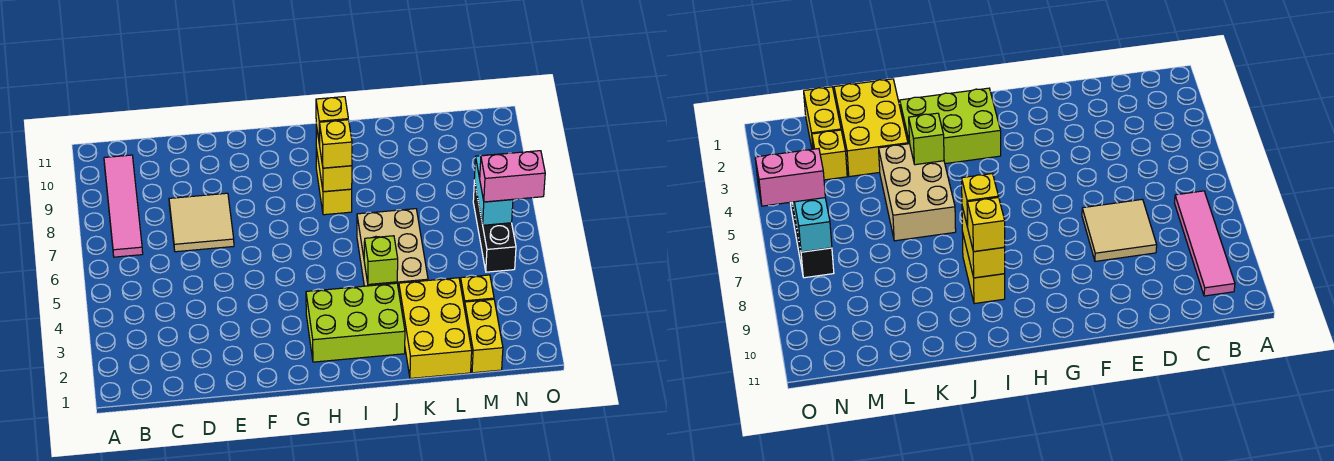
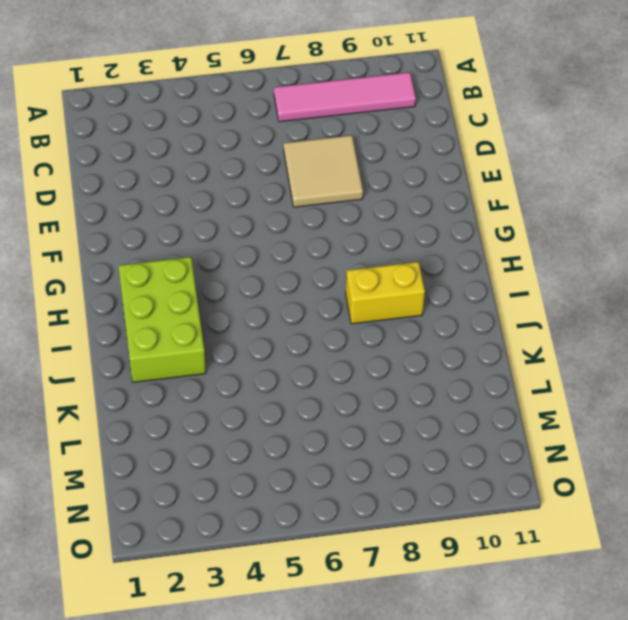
none -> tan brick J4:K6 level 1
none -> yellow brick K1:L3 level 1
none -> yellow brick M1:M2 level 1

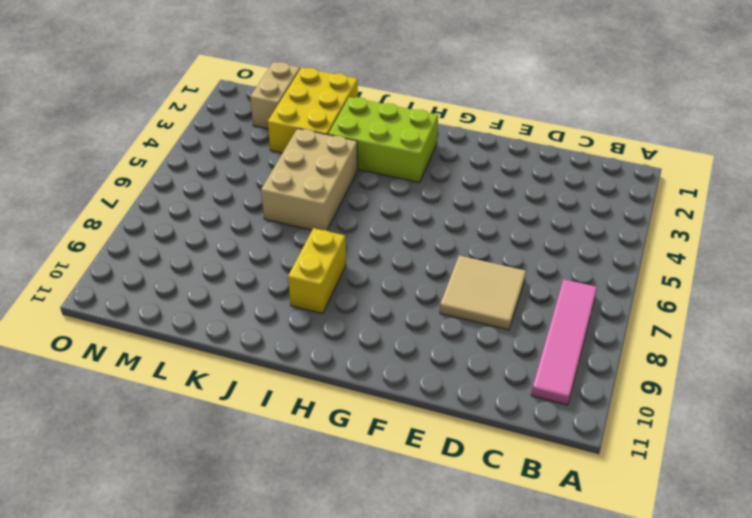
tan brick M1:M2 level 1 -> yellow brick M1:M2 level 1
none -> yellow brick M3 level 1
none -> black brick N5:N7 level 1
none -> yellow brick I8:I9 level 2

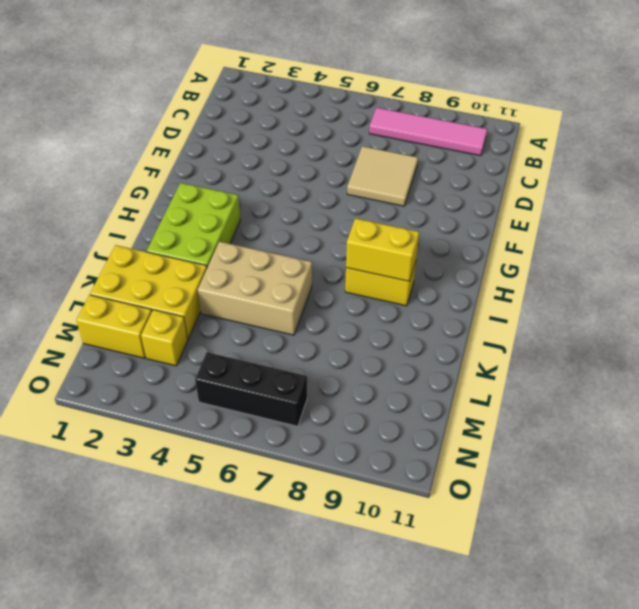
none -> lime brick J4 level 2
none -> cyan brick N6:N7 level 2
none -> yellow brick I8 level 3

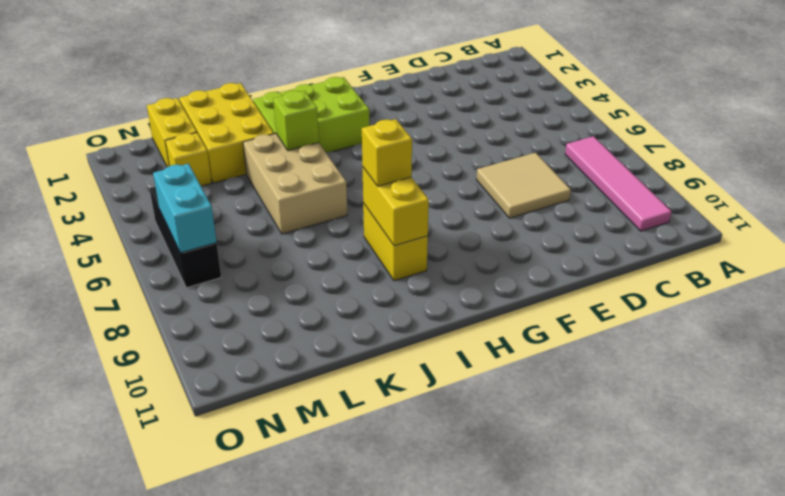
none -> yellow brick I9 level 3
none -> pink brick N6:O6 level 3

